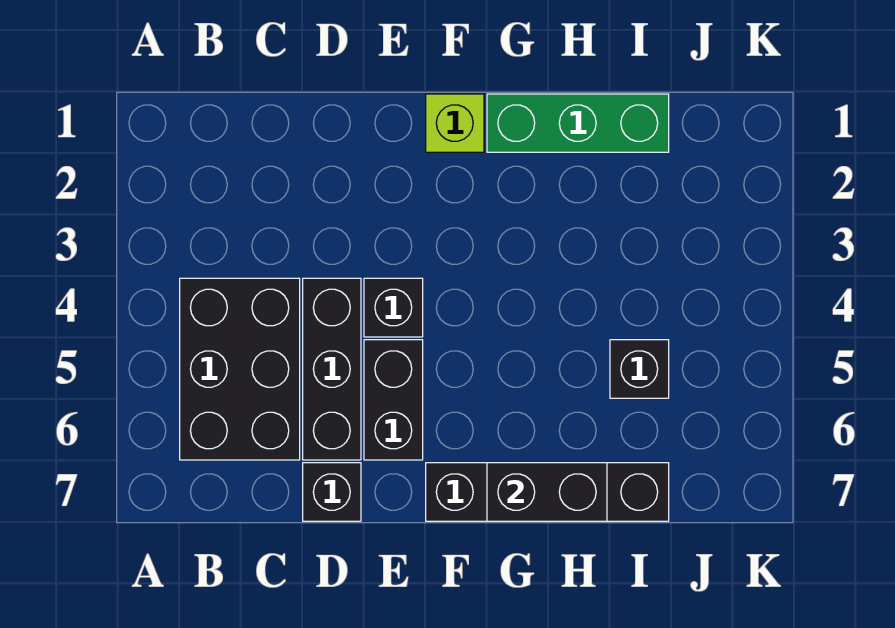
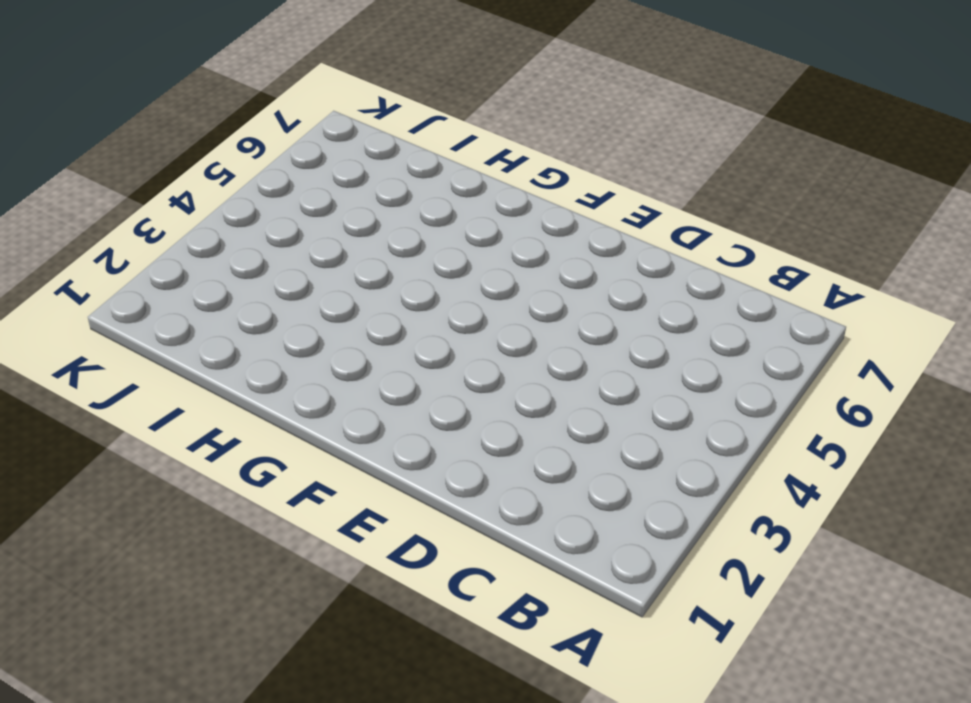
none -> black brick B4:C6 level 1
none -> black brick D4:D6 level 1

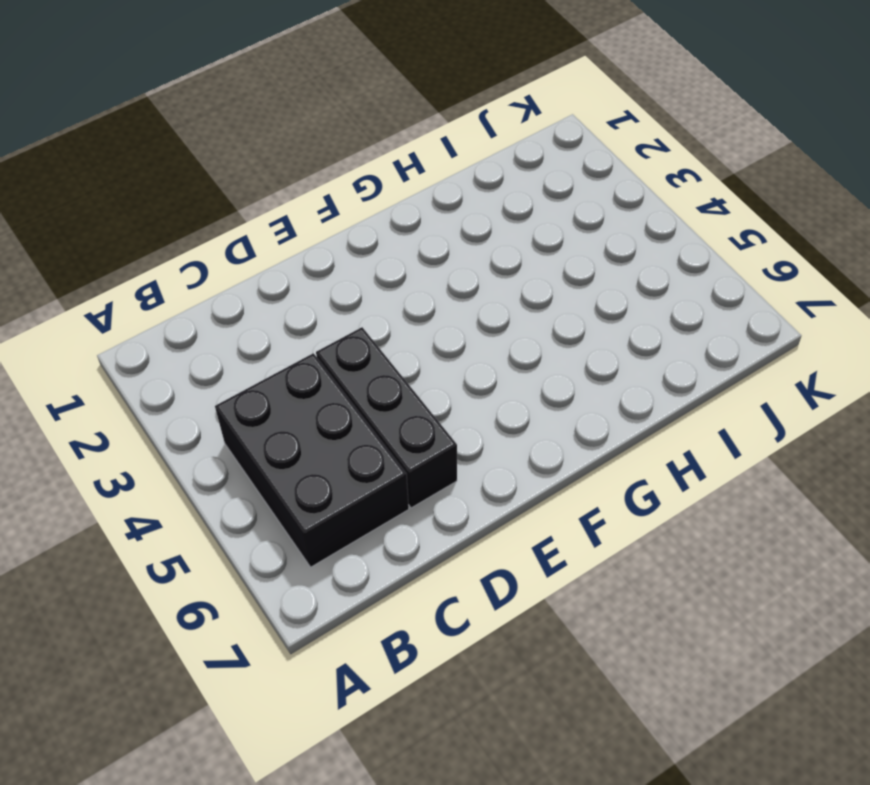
none -> black brick D7 level 1
none -> black brick E4 level 1

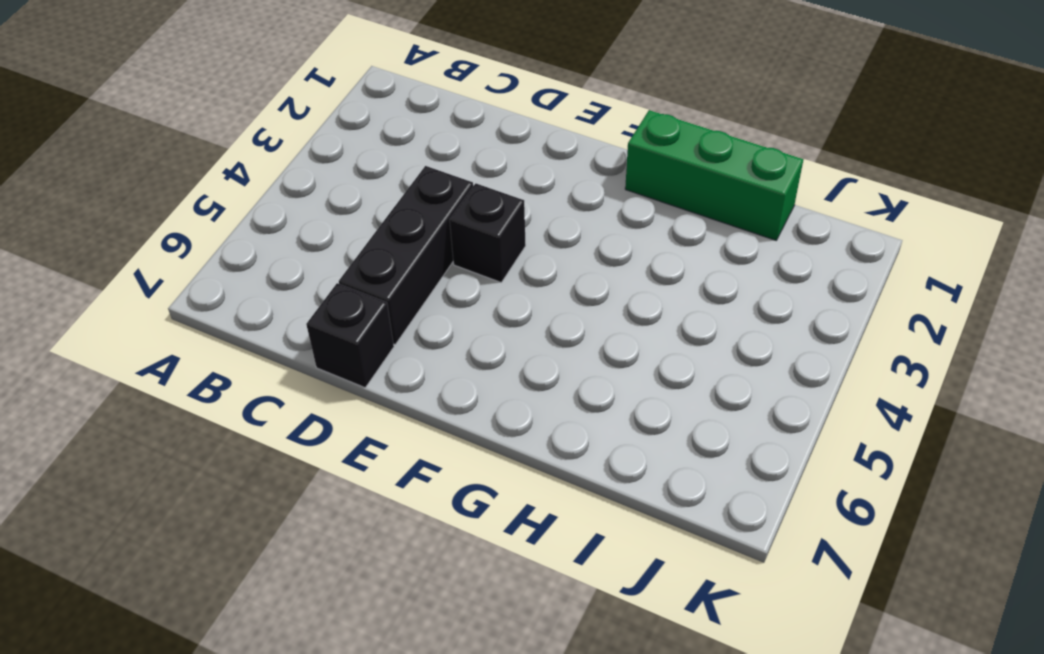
none -> black brick B4:C6 level 1
none -> black brick E5:E6 level 1

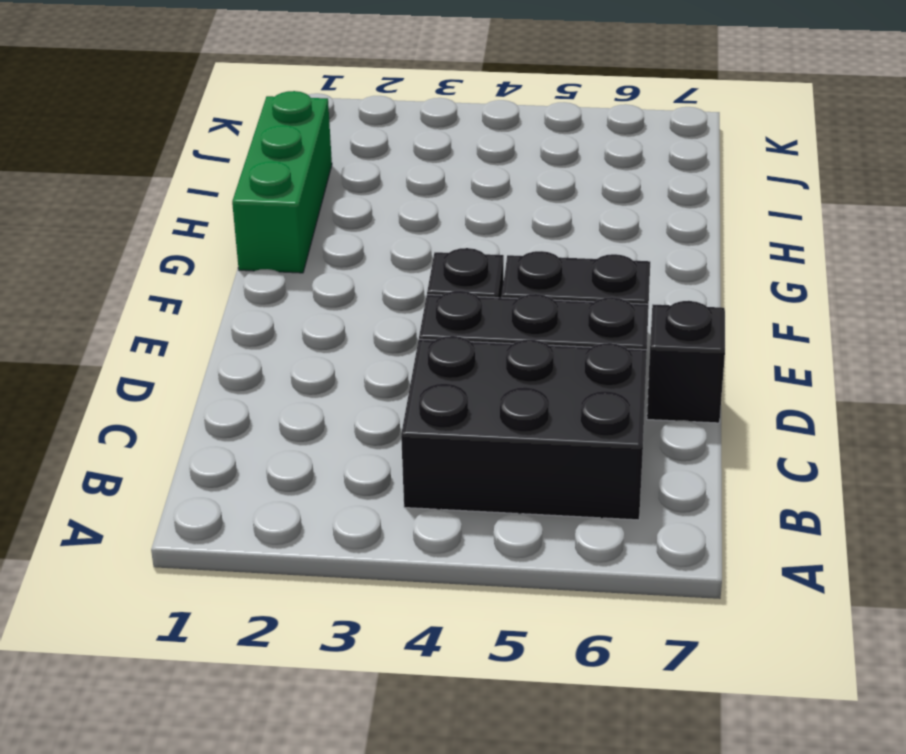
none -> lime brick F1 level 1
none -> black brick F7:I7 level 1

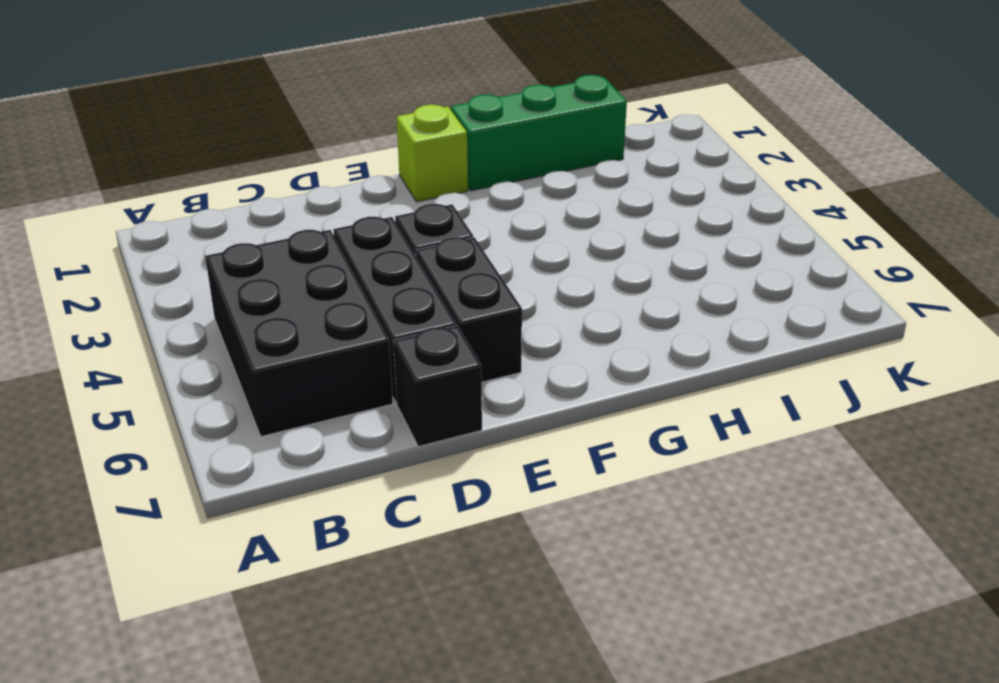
none -> black brick F7:I7 level 1
none -> black brick I5 level 1

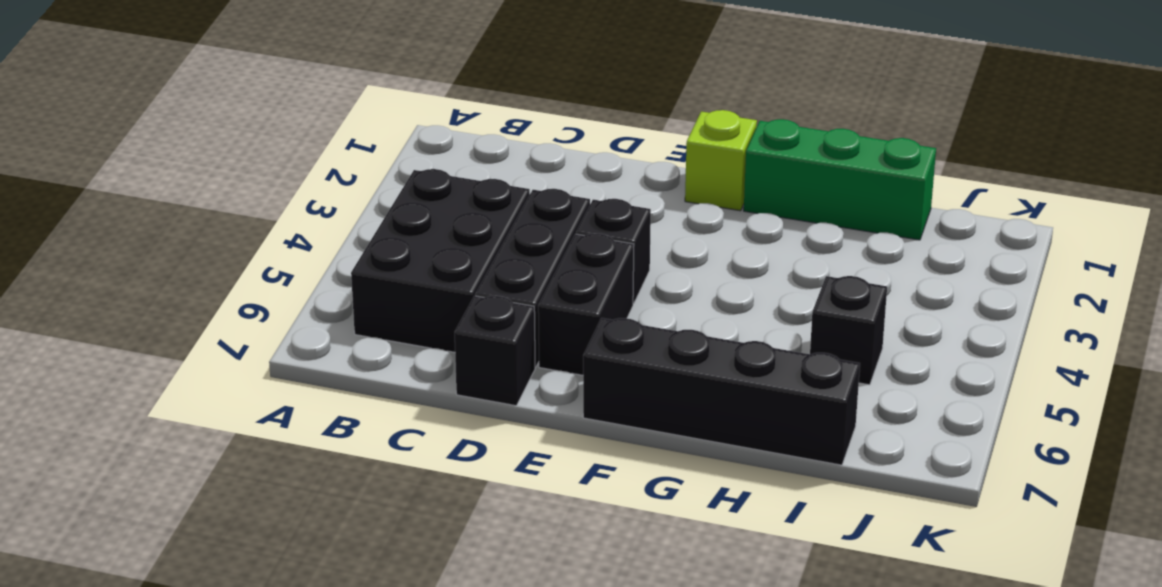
none -> black brick G7:H7 level 2

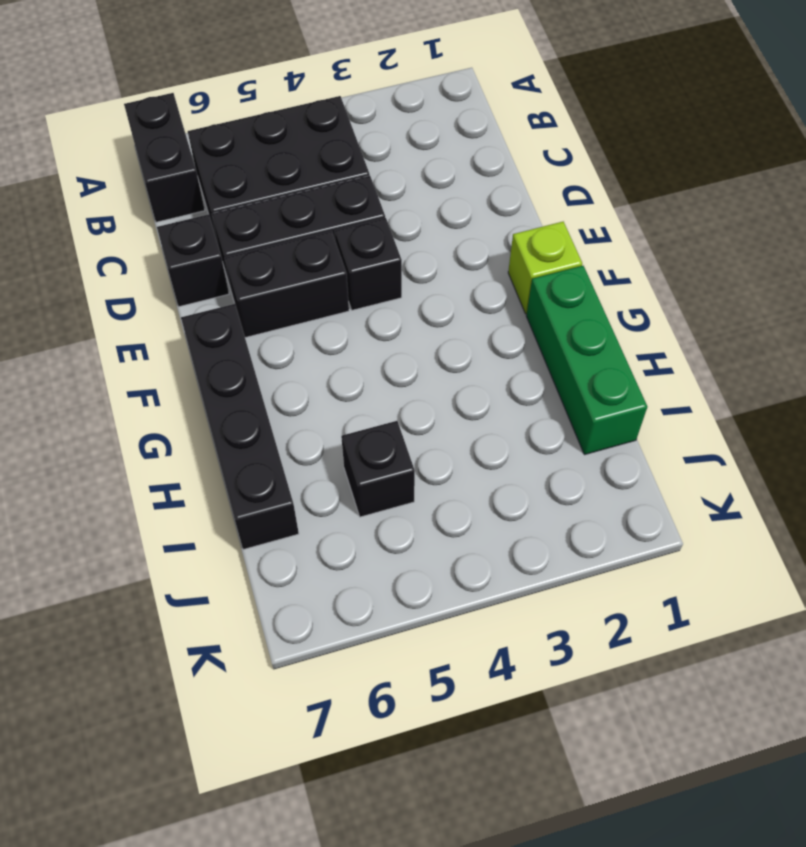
black brick A7:B7 level 1 -> black brick G7:H7 level 2

